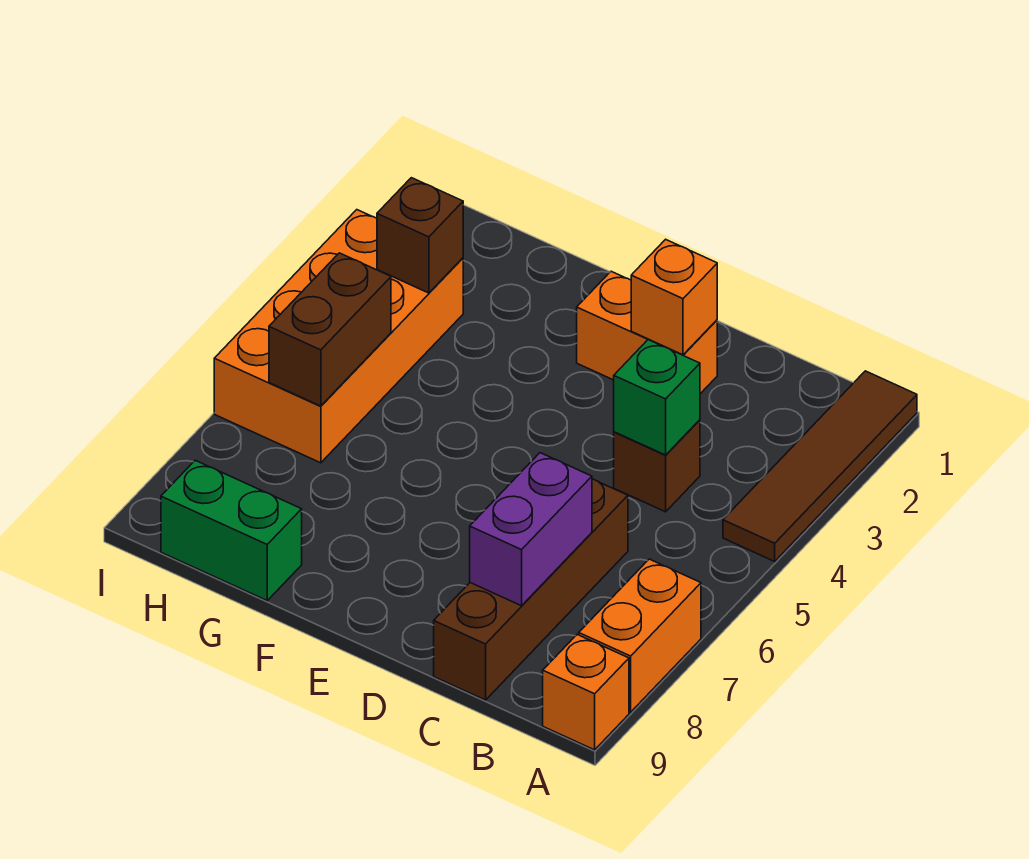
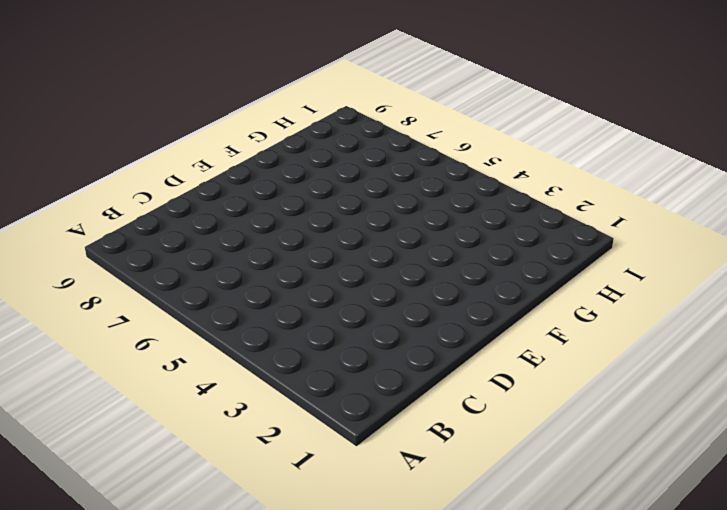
none -> brown tile A1:A4 level 1
none -> orange brick A7:A8 level 1
none -> orange brick A9 level 1

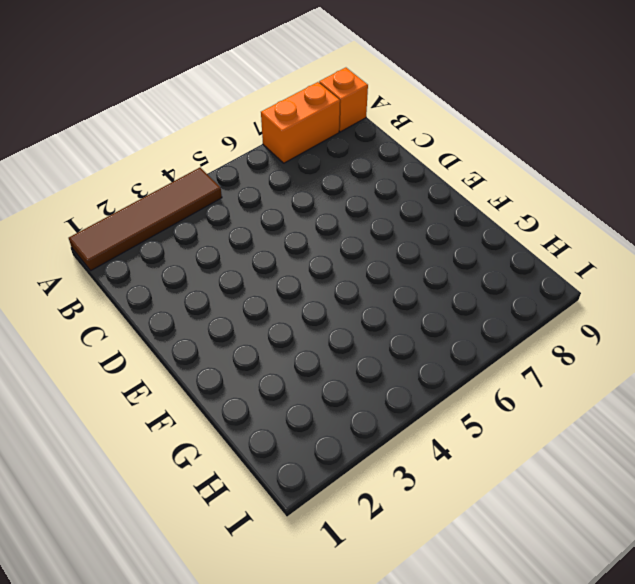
none -> brown brick C4 level 1
none -> brown brick C6:C9 level 1
none -> orange brick D2:E2 level 1

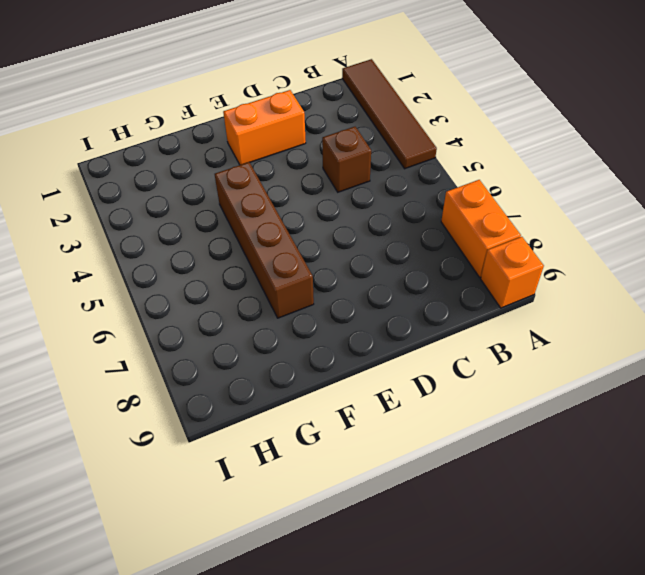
brown brick F4:F7 level 1 -> brown brick C6:C9 level 1
none -> green brick G9:H9 level 1
none -> orange brick H3:I6 level 1
none -> green brick C4 level 2

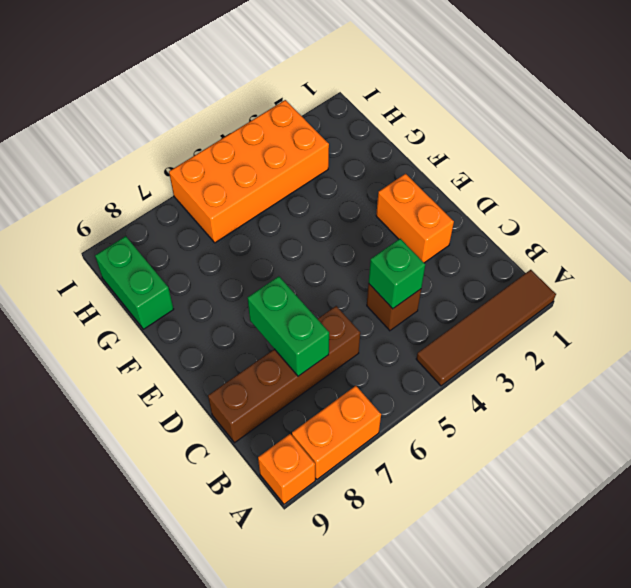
green brick C7:D7 level 2 -> purple brick C7:C8 level 2
none -> orange brick D2 level 2
none -> brown brick H3 level 2
none -> brown brick H5:H6 level 2

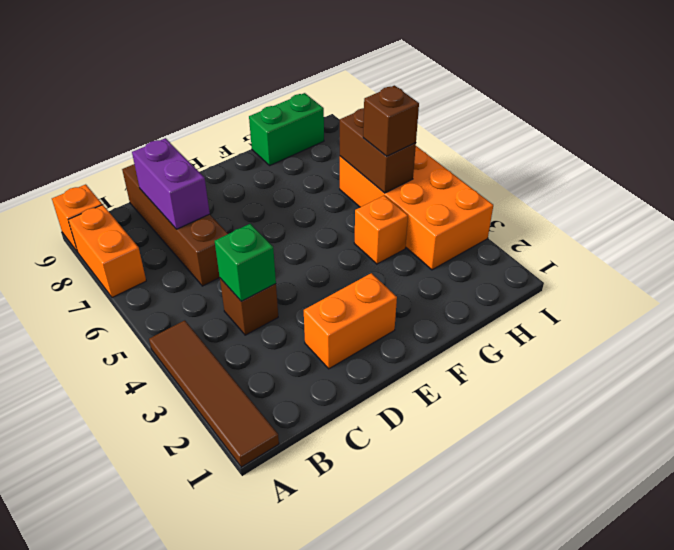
orange brick G4 level 1 -> orange brick D2 level 2
brown brick H5 level 3 -> brown brick H3 level 2

